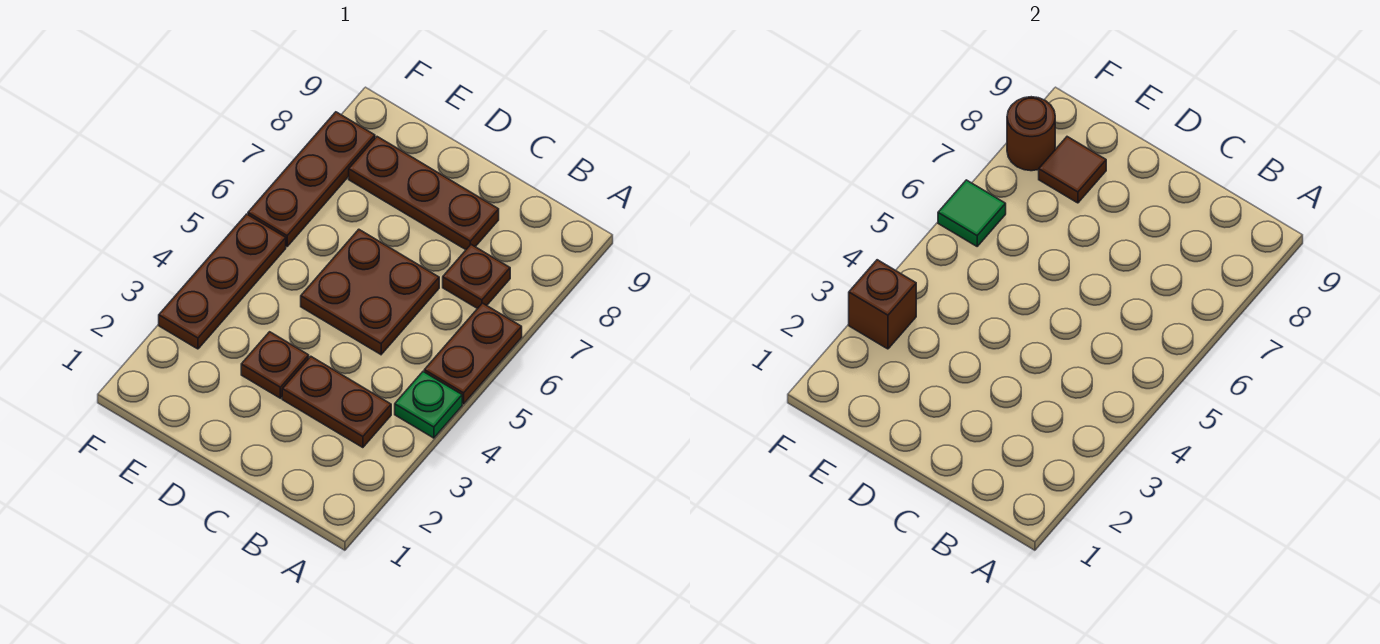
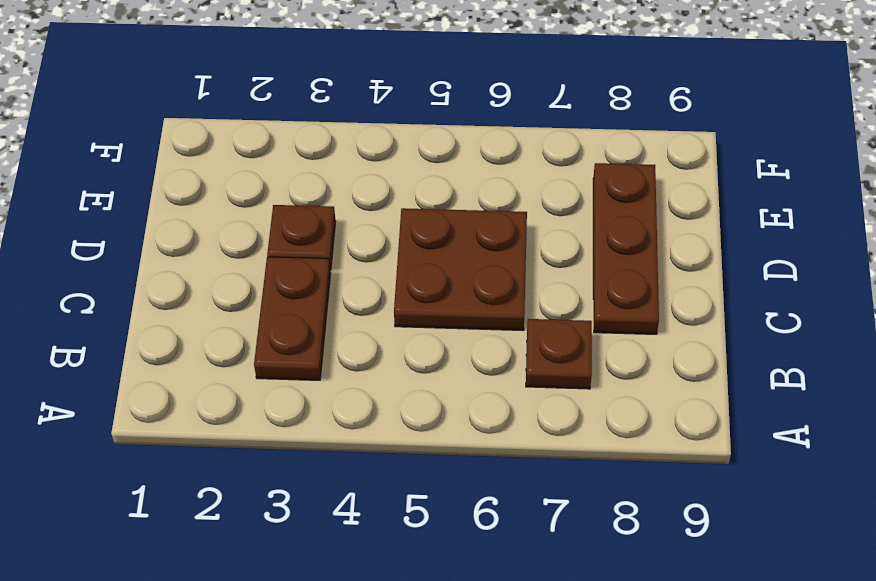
none -> green plate A4 level 1
none -> brown plate A5:A6 level 1
none -> brown plate F3:F5 level 1

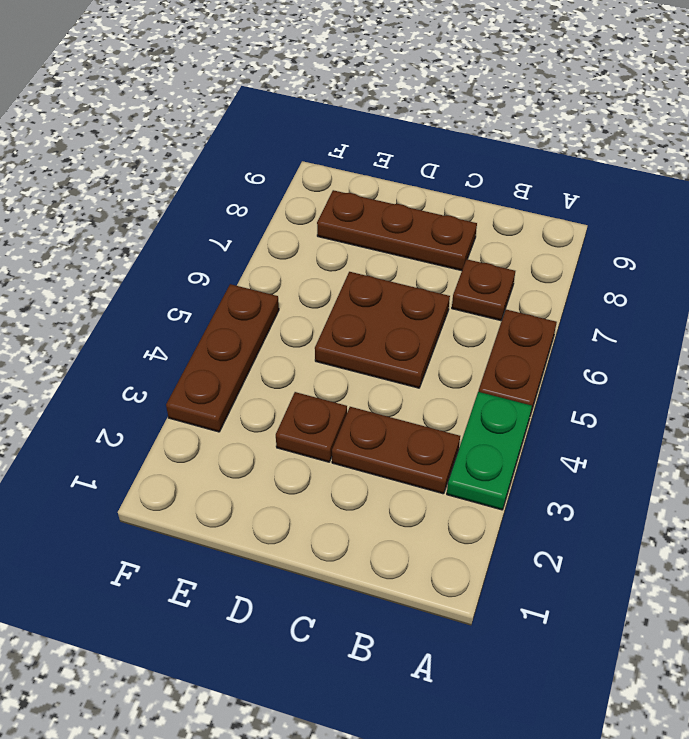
green plate A3:A4 level 1 -> green plate A4 level 1
none -> brown plate F6:F8 level 1
none -> brown tile E8 level 2
none -> brown brick F3 level 2

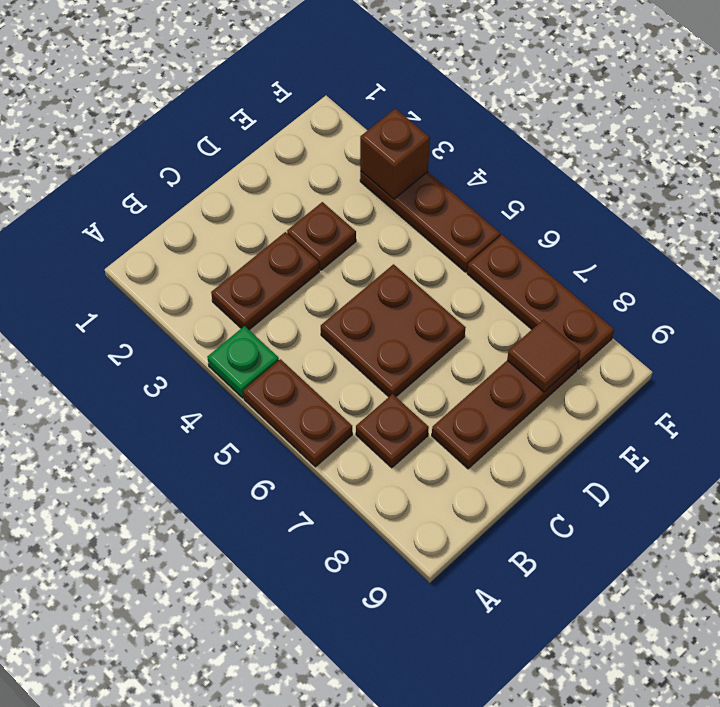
none -> green tile F6 level 2
none -> brown round brick F8 level 2

